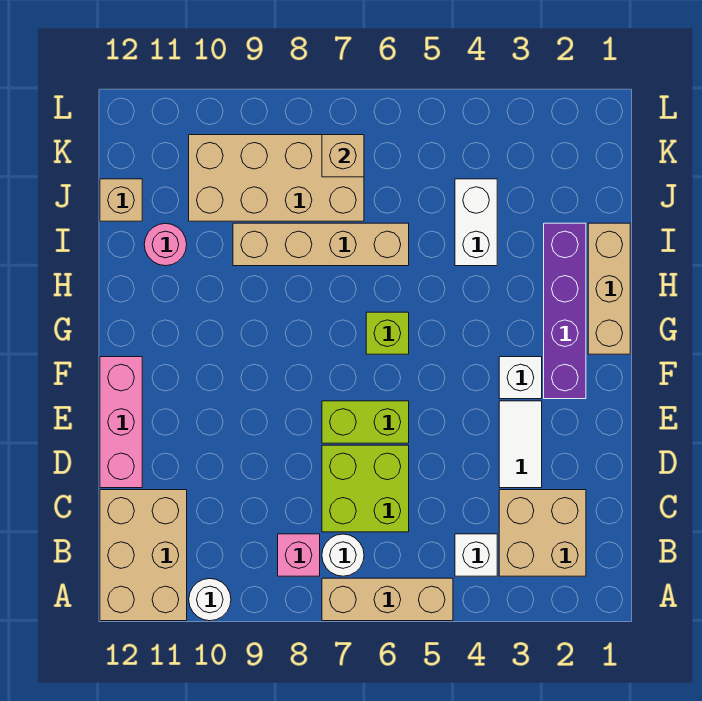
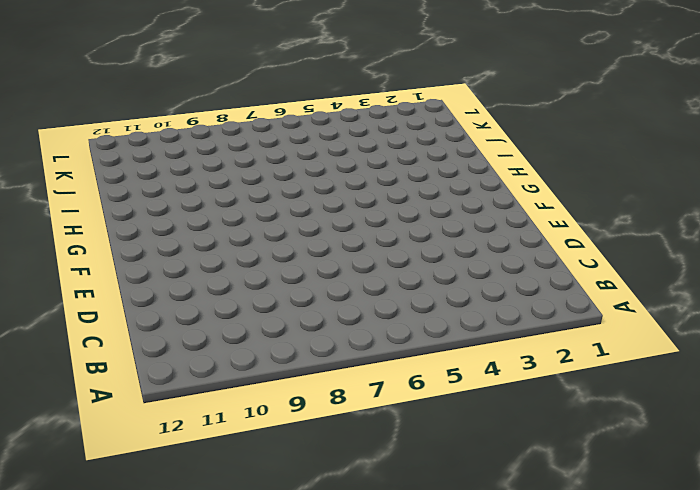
none -> tan brick A5:A7 level 1
none -> white round brick A10 level 1
none -> tan brick A11:C12 level 1

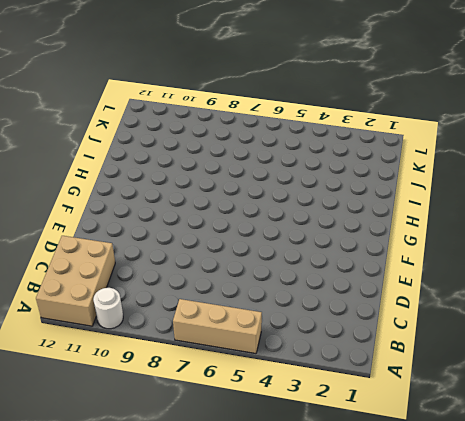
none -> tan brick B2:C3 level 1
none -> white brick B4 level 1
none -> white round brick B7 level 1

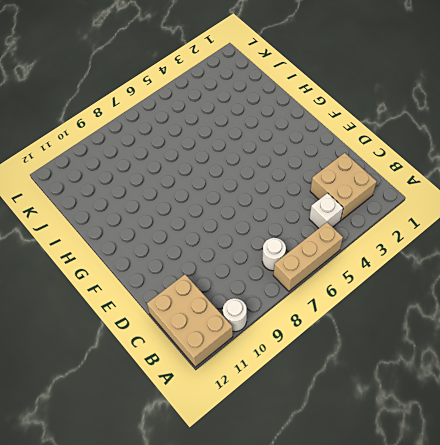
none -> pink brick B8 level 1
none -> lime brick C6:D7 level 1
none -> white tile D3:E3 level 1

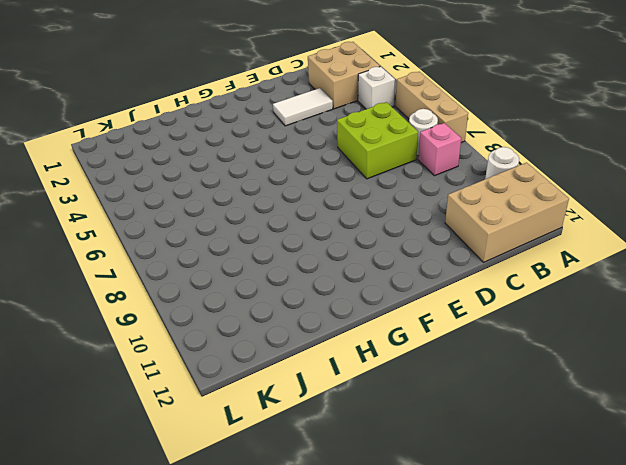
none -> pink brick D12:F12 level 1
none -> lime brick E6:E7 level 1
none -> purple brick F2:I2 level 1

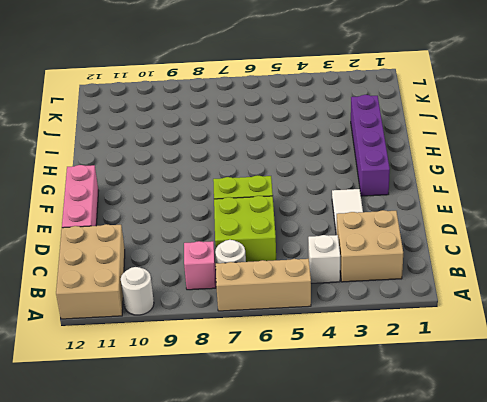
none -> white brick F3 level 1
none -> tan brick G1:I1 level 1
none -> lime brick G6 level 1

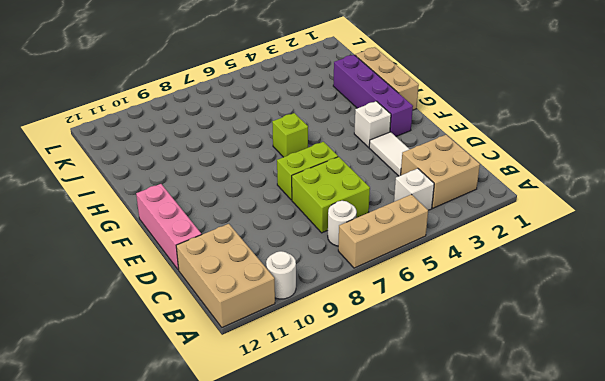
none -> pink brick B8 level 1
none -> white brick I4:J4 level 1
none -> tan brick I6:I9 level 1

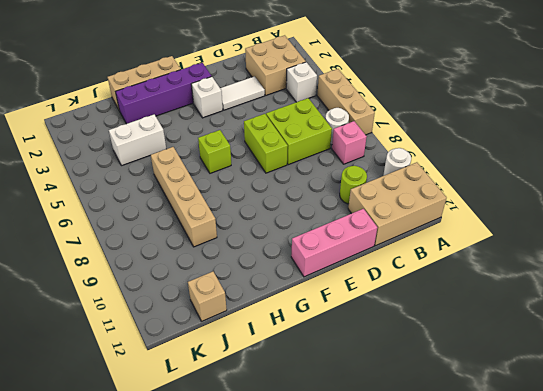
lime round brick C10 level 1 -> none
none -> pink round brick I11 level 1
none -> tan brick J7:K10 level 1
none -> tan brick K7 level 2

